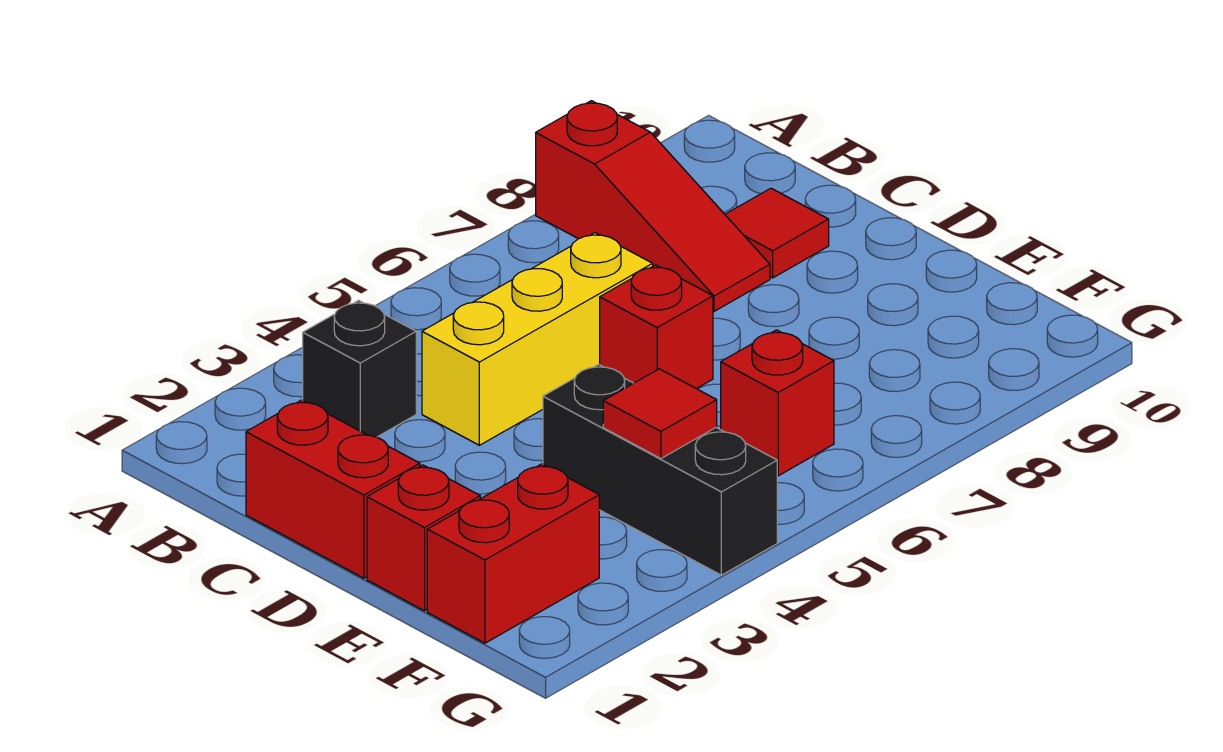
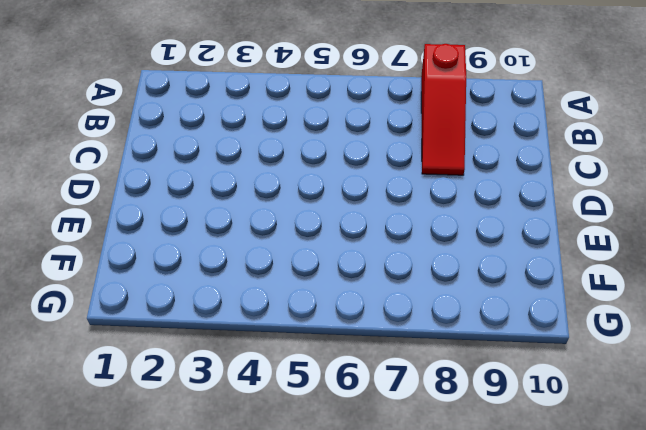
none -> black brick B3 level 1
none -> red brick C1:D1 level 1

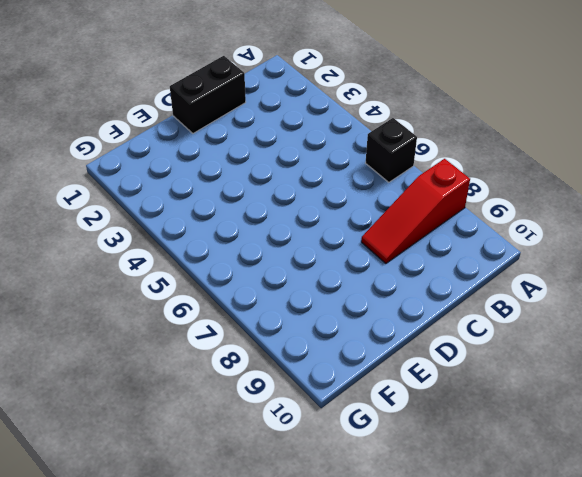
black brick A6 level 1 -> black brick B3 level 1
black brick C1:D1 level 1 -> red brick C1:D1 level 1
none -> yellow brick C4:C6 level 1
none -> red tile C9 level 1

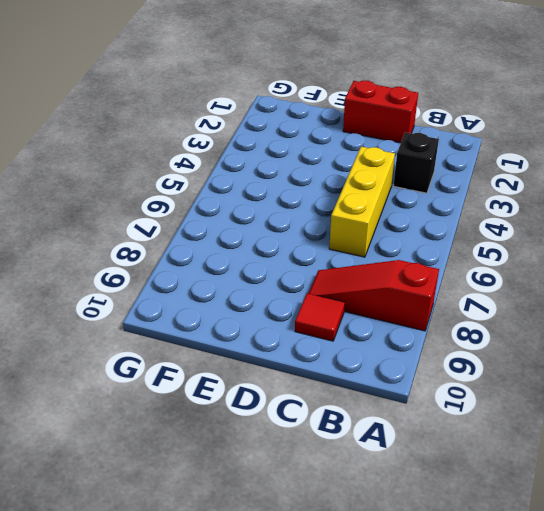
none -> red brick D6 level 1
none -> red brick E1 level 1

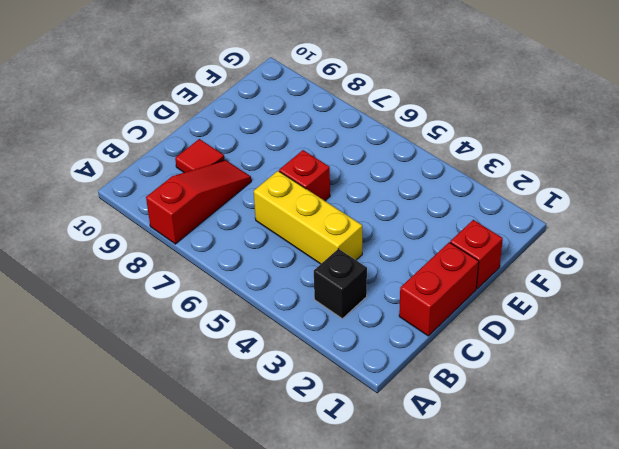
none -> black brick E4:G4 level 1
none -> red brick F1:F2 level 1

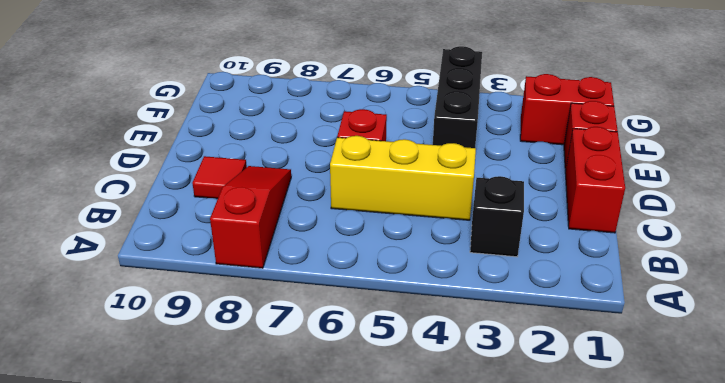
none -> red brick F6 level 1
none -> red tile F4 level 2

